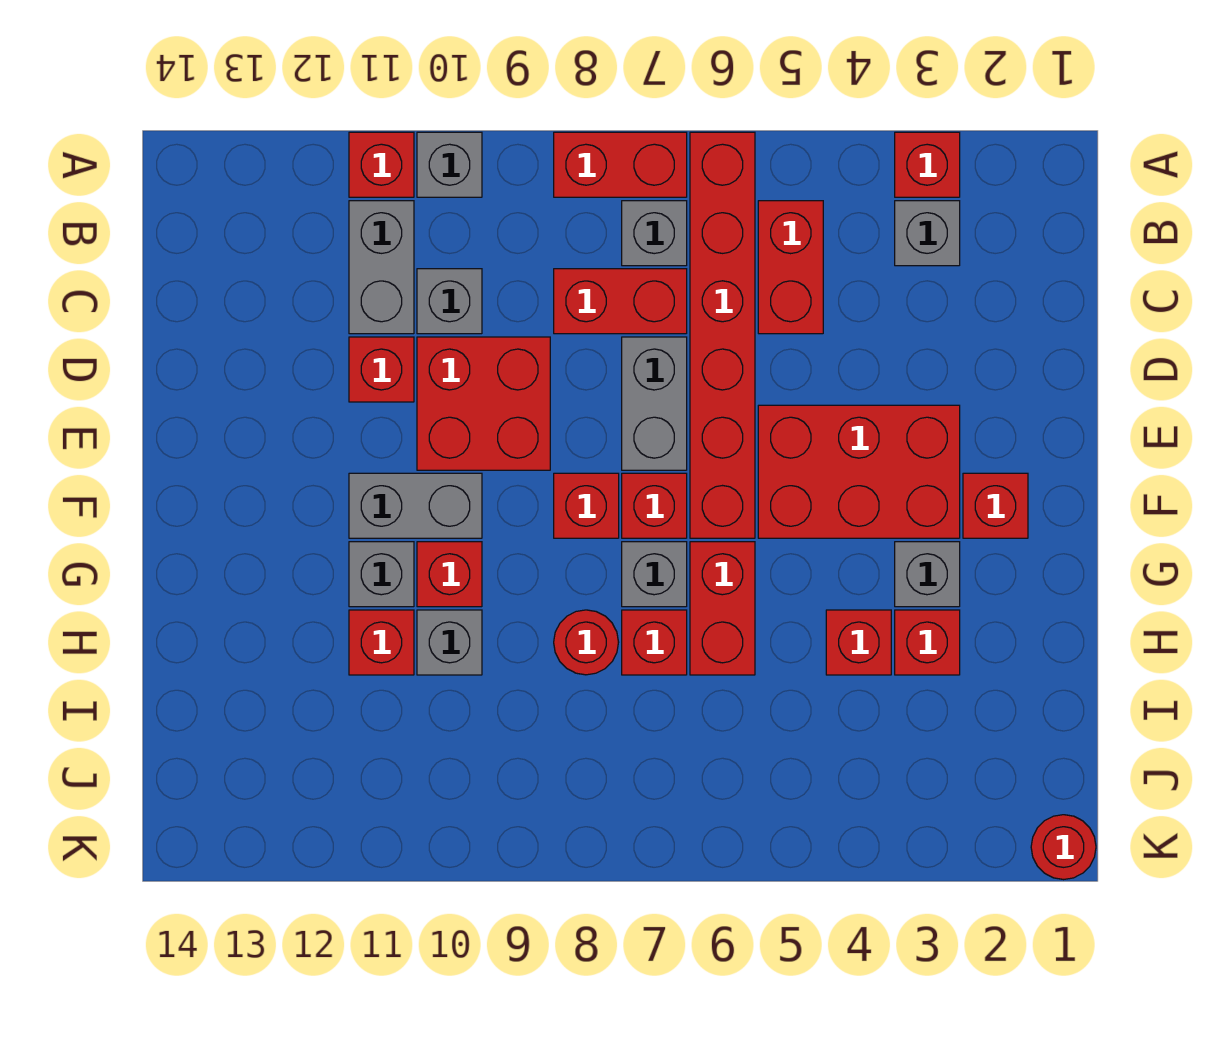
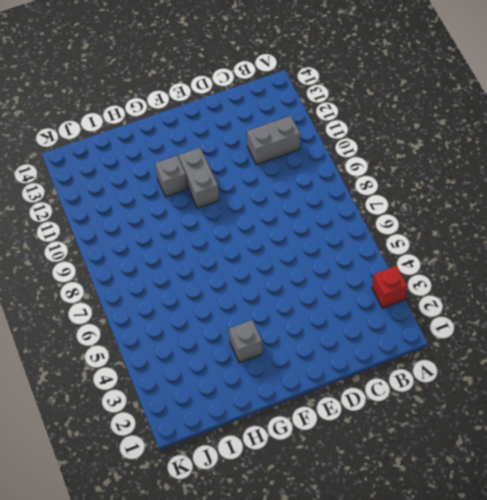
none -> red brick A6:F6 level 1
none -> red brick A7:A8 level 1
none -> grey brick A10 level 1
none -> red brick A11 level 1

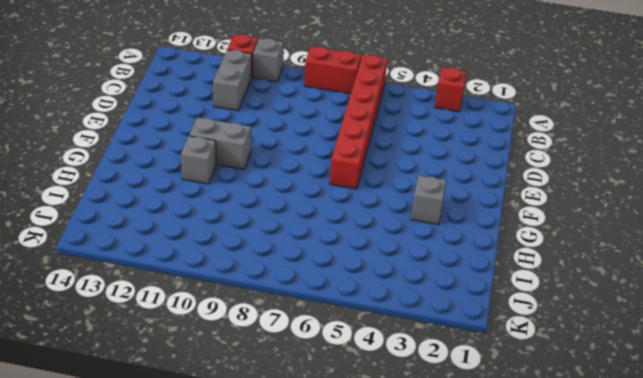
none -> grey brick B3 level 1
none -> red brick B5:C5 level 1
none -> grey brick B7 level 1
none -> red brick C7:C8 level 1

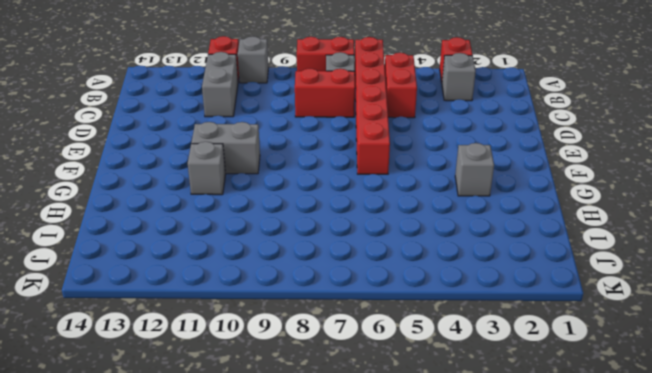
none -> grey brick C10 level 1
none -> grey brick D7:E7 level 1
none -> red brick D9:E10 level 1
none -> red brick D11 level 1

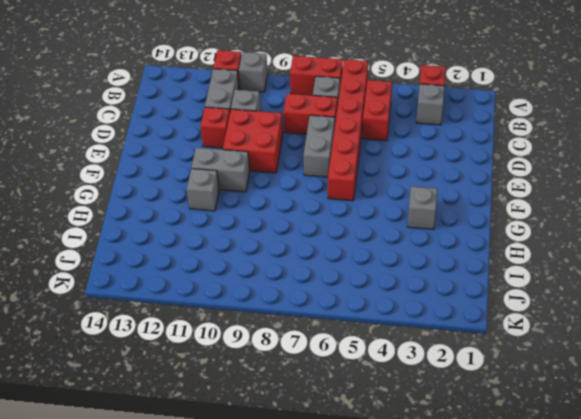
none -> red brick E3:F5 level 1
none -> red brick F2 level 1
none -> red brick F7 level 1
none -> red brick F8 level 1

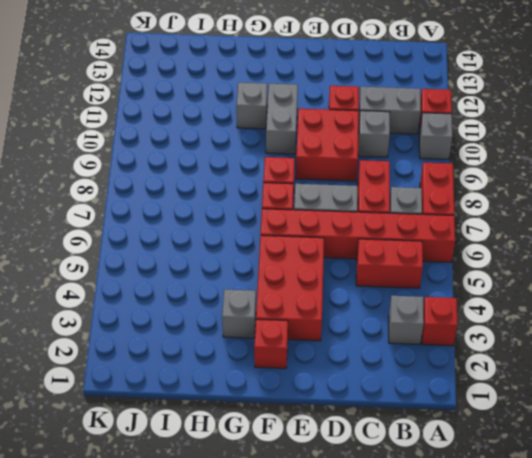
none -> red brick G6:H6 level 1
none -> grey brick G7 level 1
none -> red brick G10 level 1
none -> red brick H3 level 1

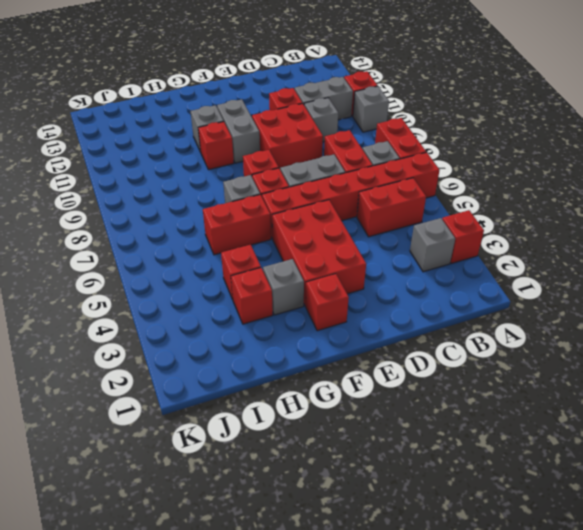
none -> red brick H7 level 1
none -> red round brick H8 level 1
none -> grey brick H10 level 1
none -> red brick H11 level 1

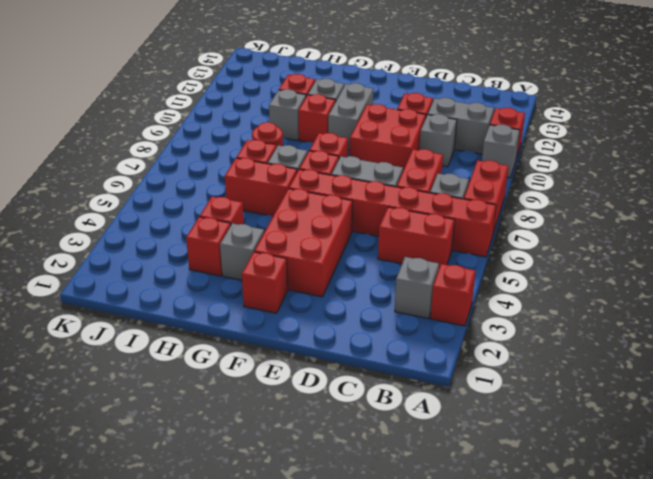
none -> red round brick K1 level 1

